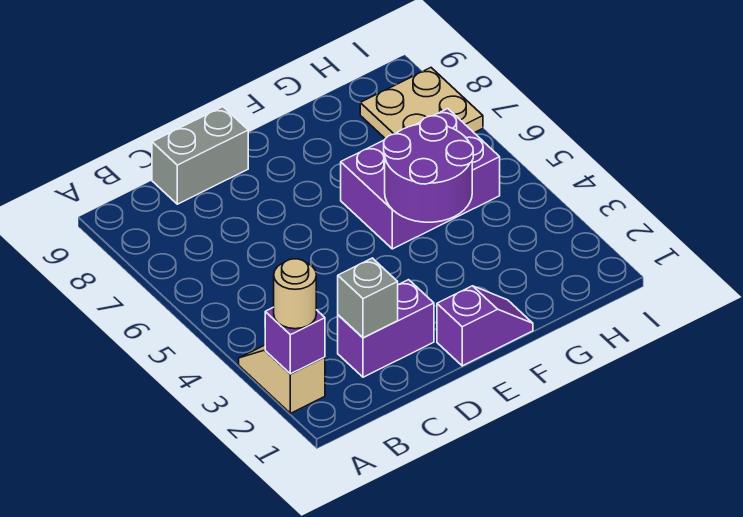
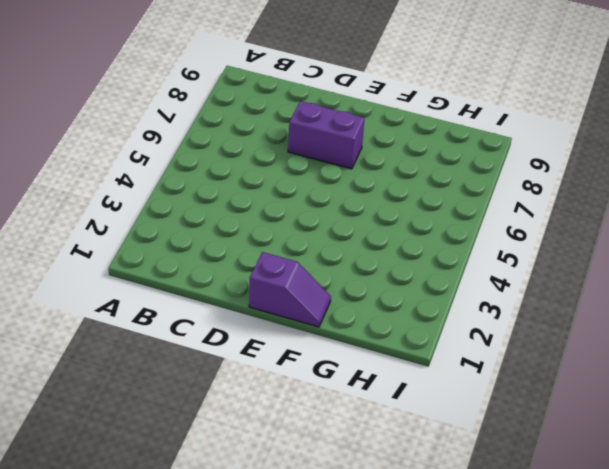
purple brick D7:E7 level 1 -> purple brick C2:D2 level 1
none -> tan slope A2:A3 level 1 top 2
none -> grey brick C9:D9 level 1

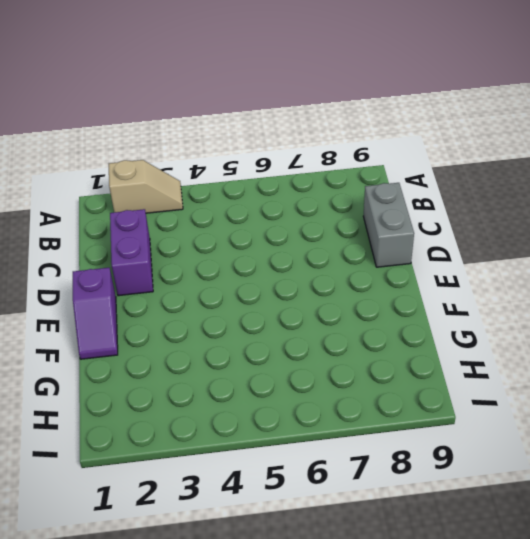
none -> purple brick F5:H6 level 1
none -> tan plate H7:I8 level 1

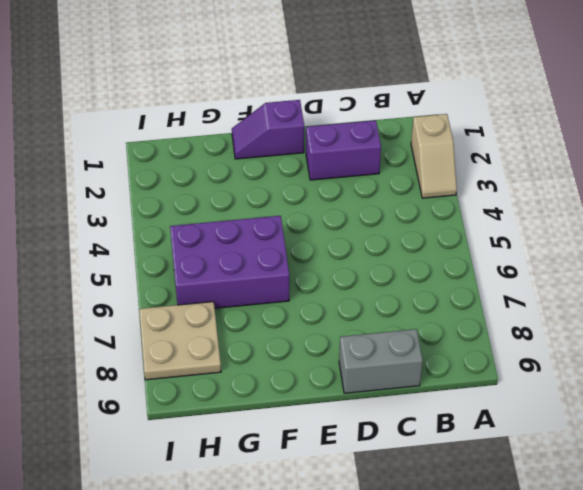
none -> purple brick A2 level 2
none -> grey brick C2 level 2

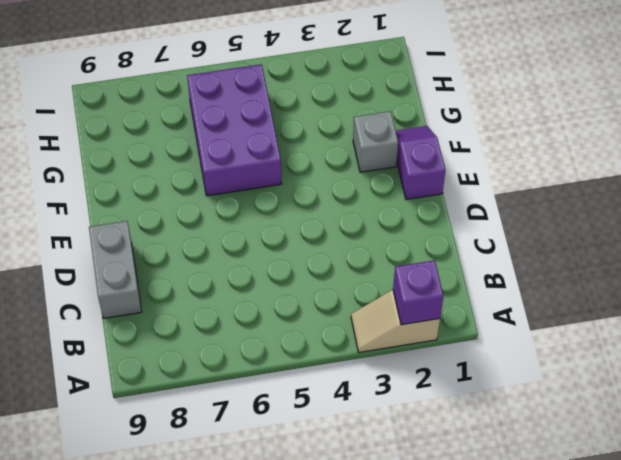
grey brick F2 level 1 -> grey brick C2 level 2
none -> purple brick C2:D2 level 1
none -> tan plate H7:I8 level 1

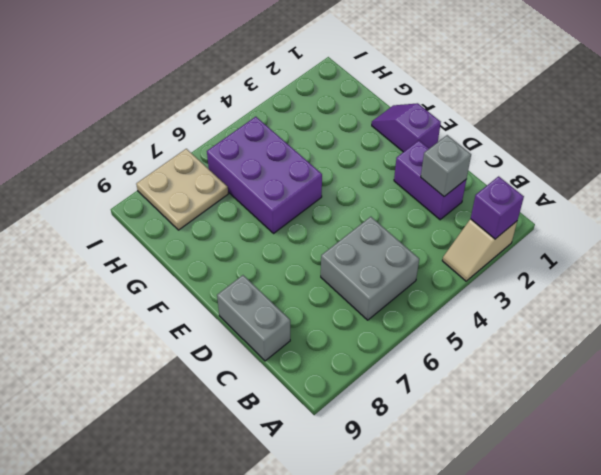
grey brick B5:C6 level 1 -> none
none -> purple round brick F4:G5 level 2
none -> tan round brick A2 level 3

